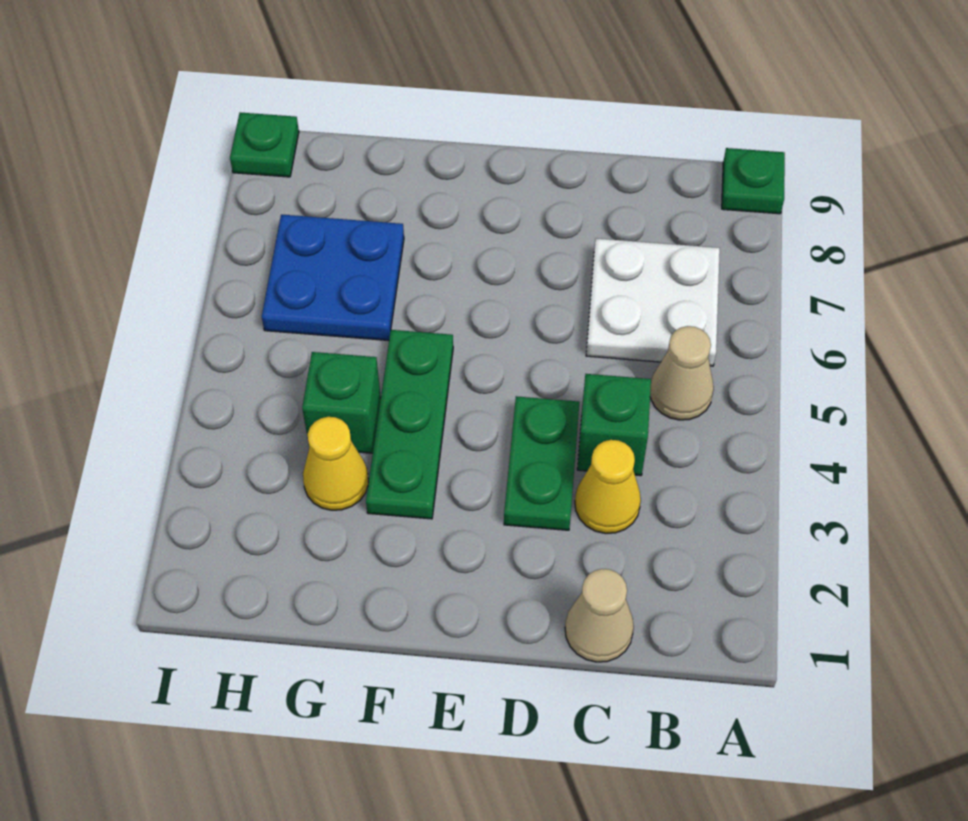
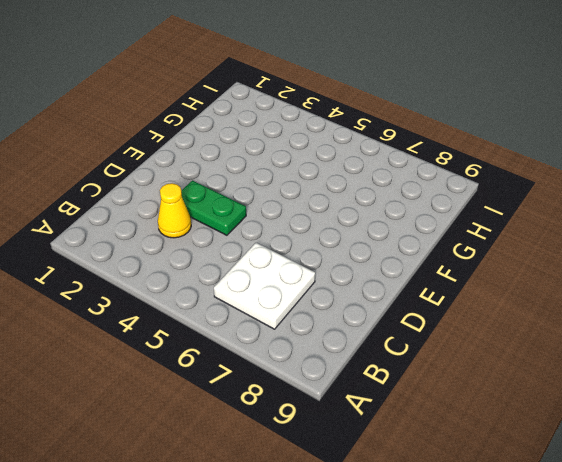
none -> green plate A9 level 1
none -> tan cone B5 level 1
none -> tan cone C1 level 1

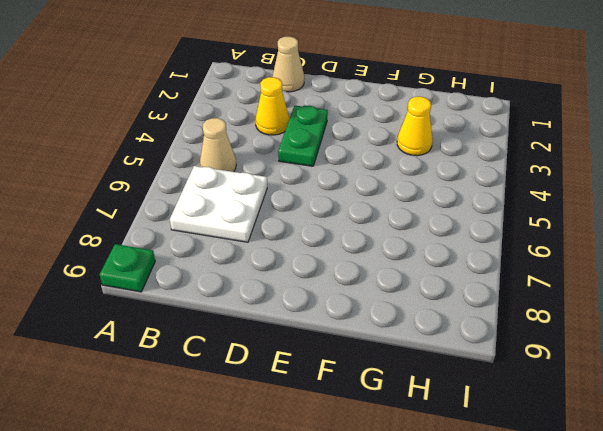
none -> green brick C4 level 1
none -> green plate F3:F5 level 1
none -> green brick G4 level 1

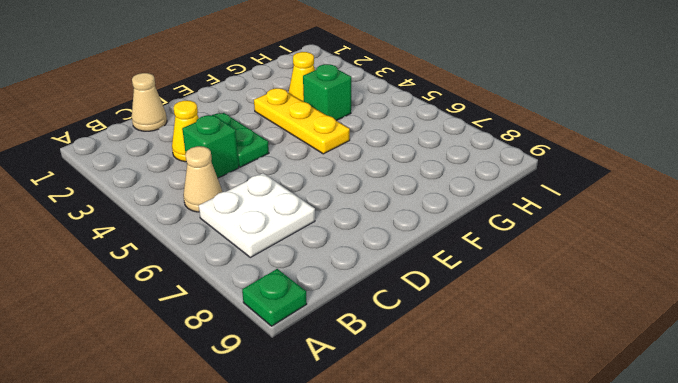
yellow plate F3:F5 level 1 -> green plate F3:F5 level 1
none -> blue plate G6:H7 level 1
none -> green plate I9 level 1

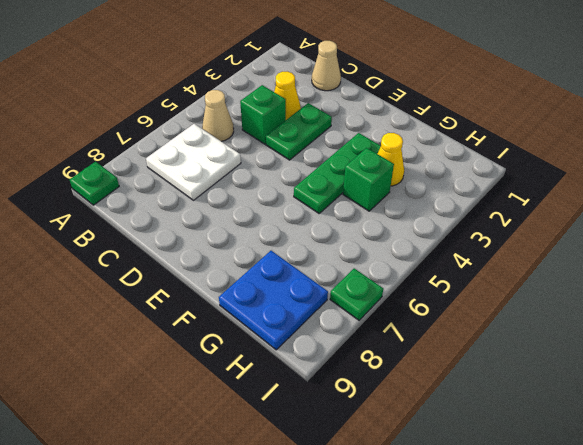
blue plate G8:H9 level 1 -> blue plate G6:H7 level 1
green plate I7 level 1 -> green plate I9 level 1

